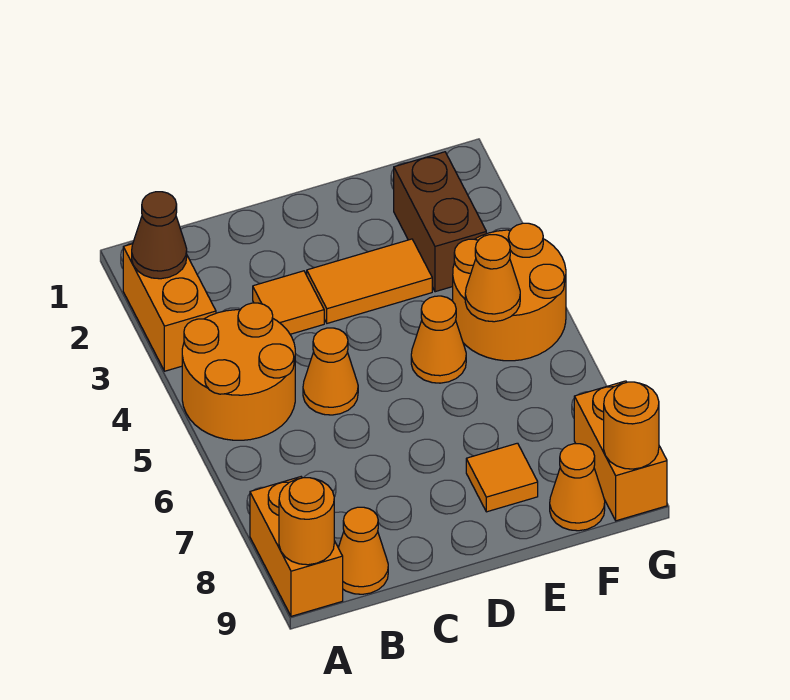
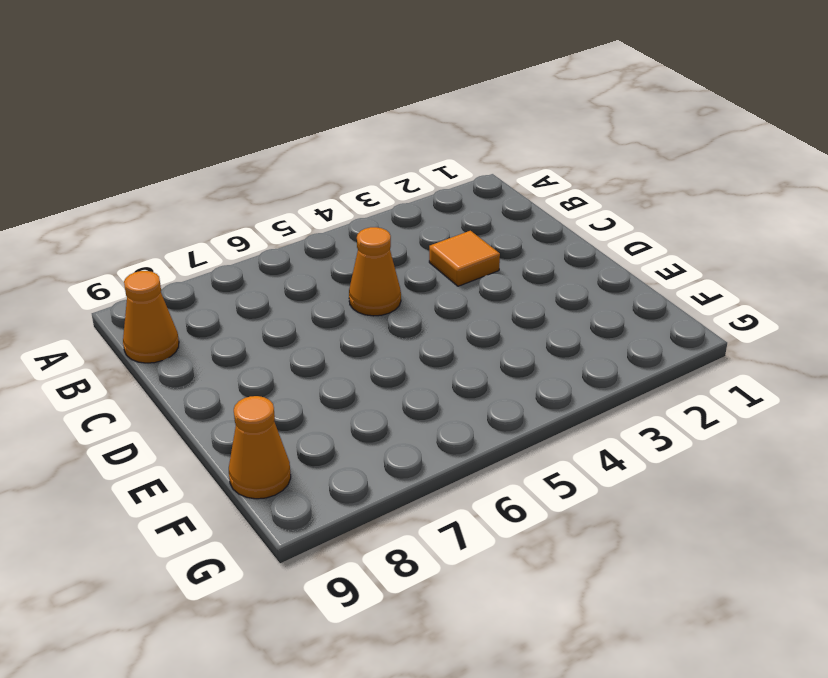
none -> orange brick A2:A3 level 1
none -> orange round brick A4:B5 level 1
none -> orange brick A8:A9 level 1

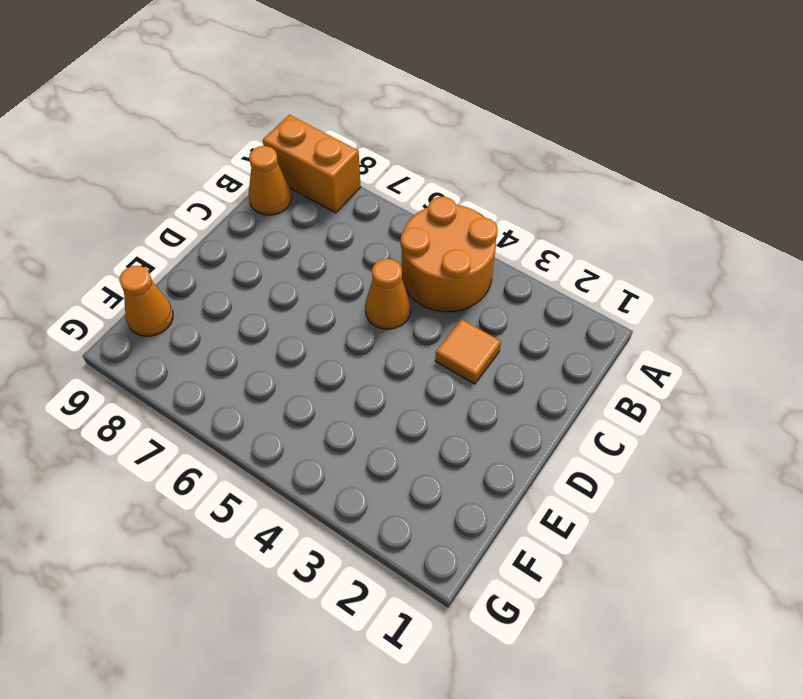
none -> orange brick A2:A3 level 1
none -> orange tile D3:E3 level 1
none -> orange cone E5 level 1

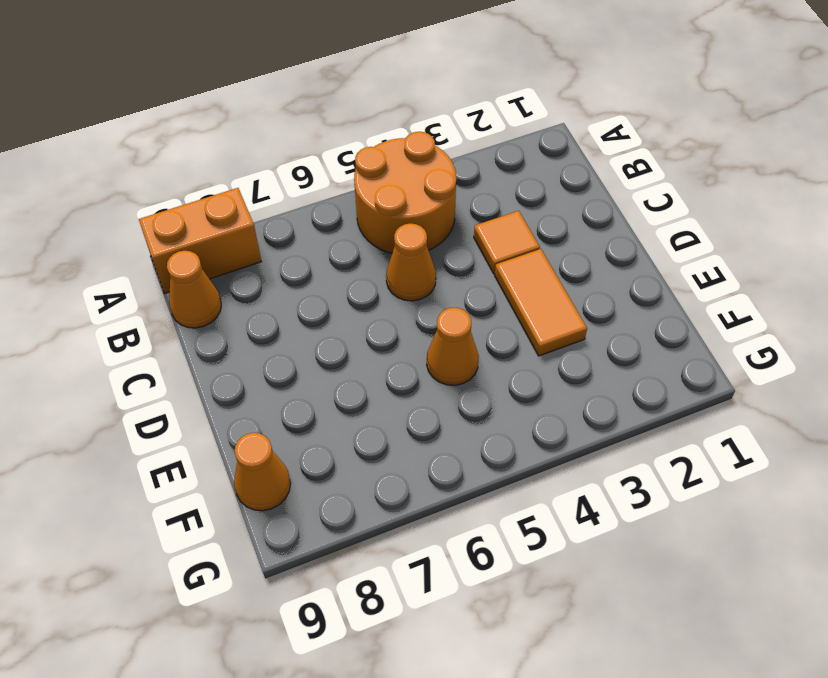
none -> orange brick A2:A3 level 1
none -> orange tile E8 level 1
none -> brown brick F2:F3 level 1

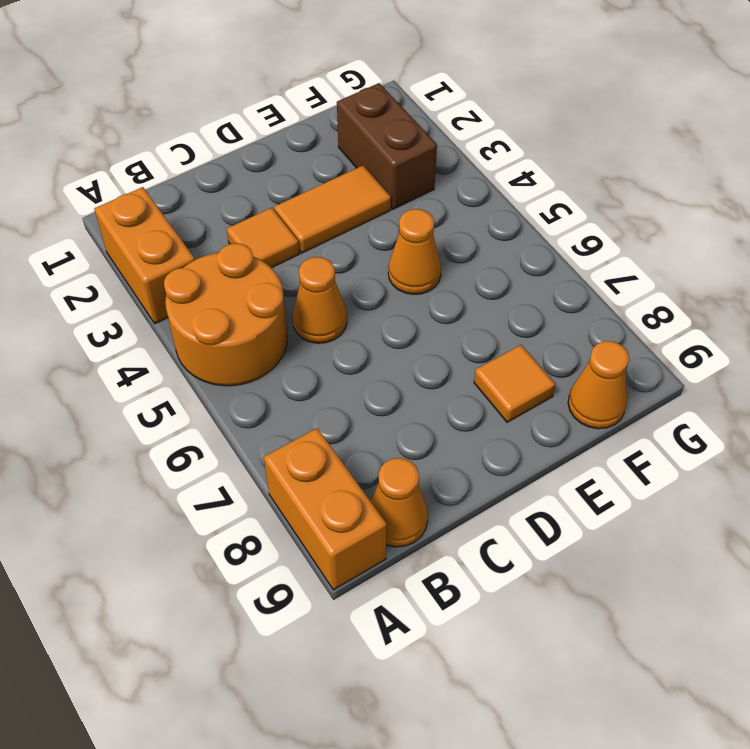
none -> orange round brick F4:G5 level 1
none -> orange brick G8:G9 level 1
none -> brown cone A2 level 2

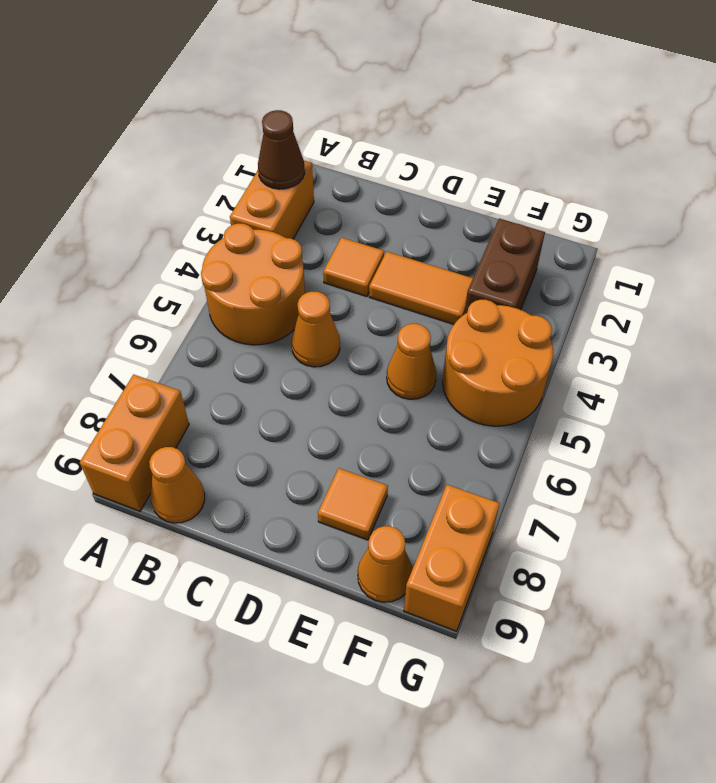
none -> orange round brick A9 level 2
none -> orange cone F5 level 2
none -> orange round brick G9 level 2

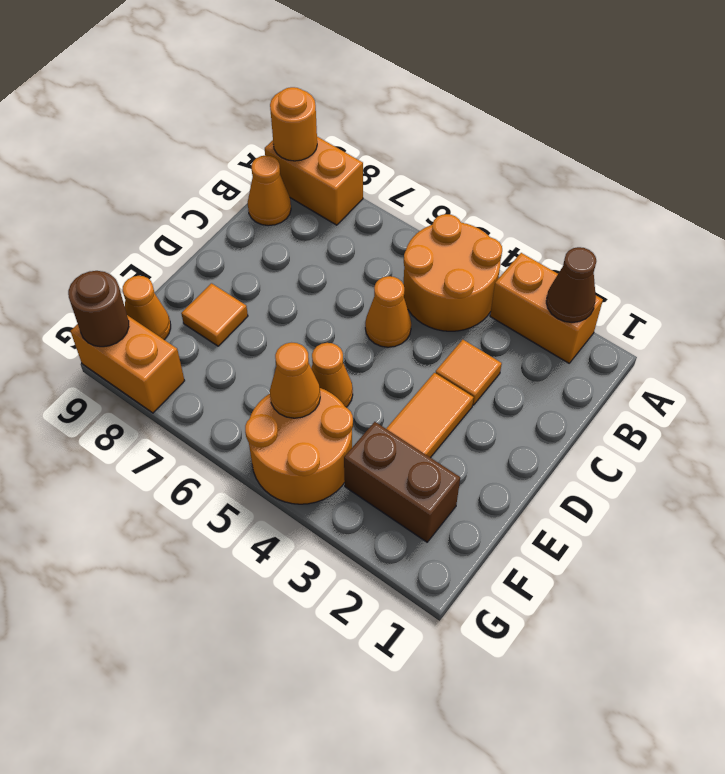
brown round brick G9 level 2 -> orange round brick G9 level 2

